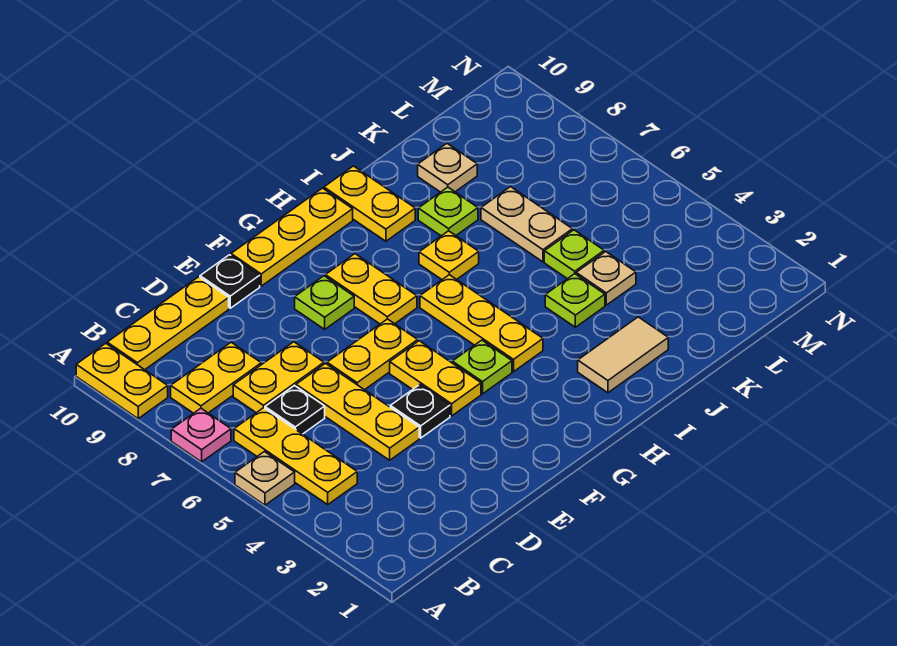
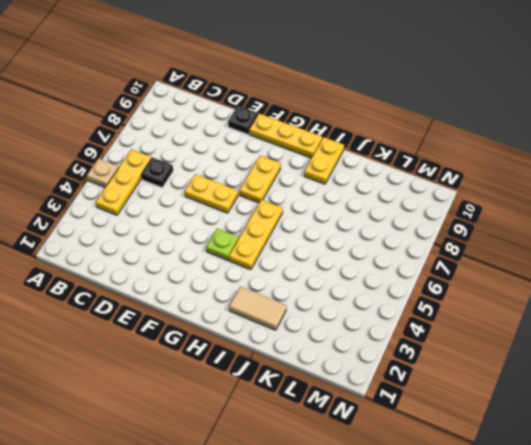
none -> pink plate A7 level 1
none -> yellow plate A9:A10 level 1
none -> yellow plate B8:C8 level 1

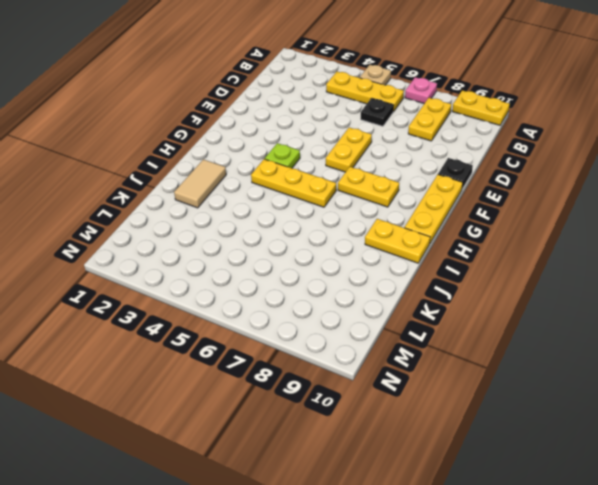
none -> yellow plate B10:D10 level 1
none -> yellow plate C7:D7 level 1
none -> yellow plate D4:D6 level 1

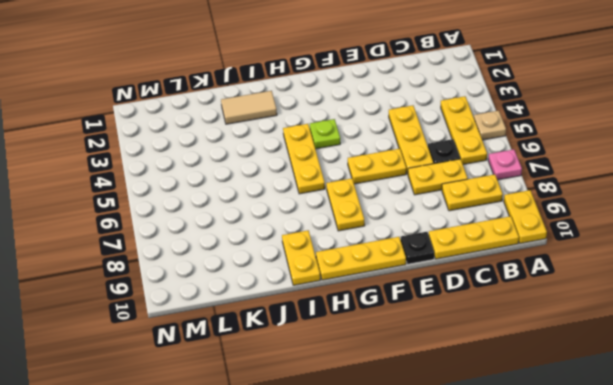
none -> black plate E4 level 1
none -> yellow plate F4:F5 level 1
none -> lime plate F8 level 1

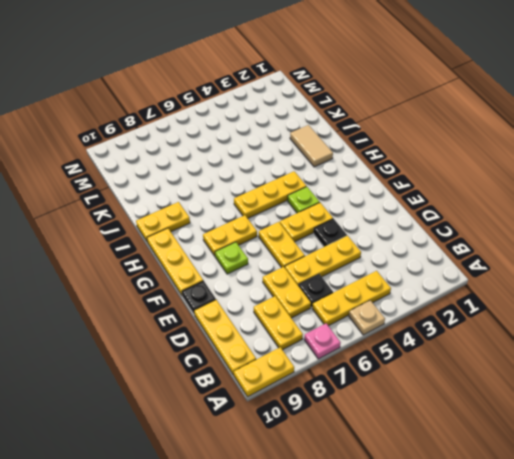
none -> yellow plate I7 level 1
none -> lime plate J4 level 1
none -> lime plate J8 level 1

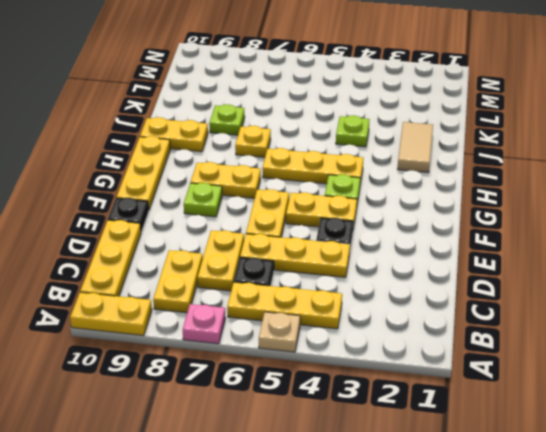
none -> tan plate K4 level 1
none -> lime plate K5 level 1
none -> tan plate K6:K7 level 1

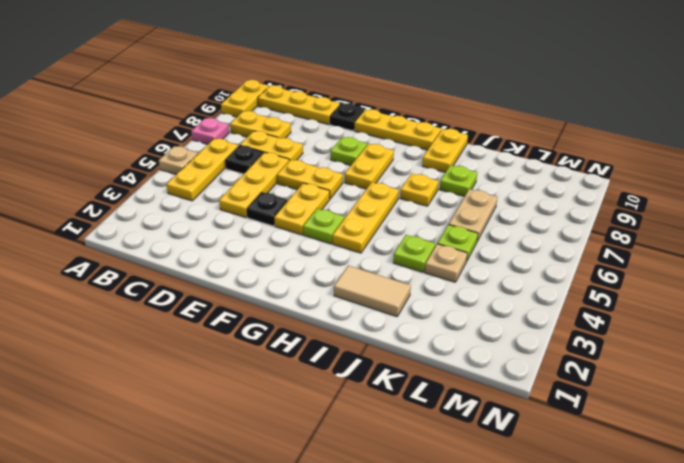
none -> tan plate K9 level 1

